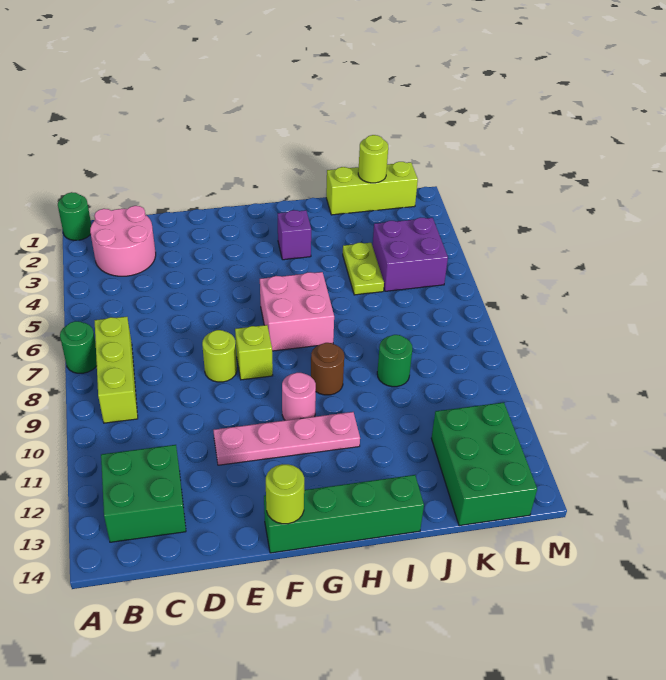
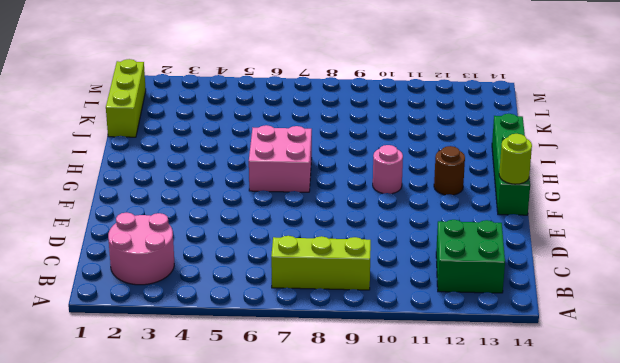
brown round brick G12 level 1 -> brown round brick H9 level 1
none -> green round brick A1 level 1
none -> green round brick A7 level 1
none -> lime round brick E8 level 1

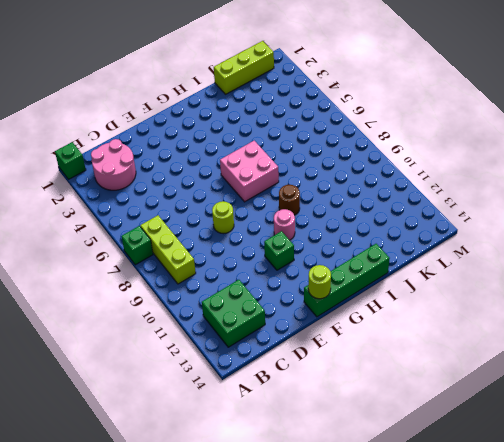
green brick A1 level 1 -> green round brick A1 level 1
green brick A7 level 1 -> green round brick A7 level 1
green brick F11 level 1 -> pink plate E11:H11 level 1
none -> lime brick F8 level 1
none -> purple brick H3 level 1
none -> lime plate J4:J5 level 1

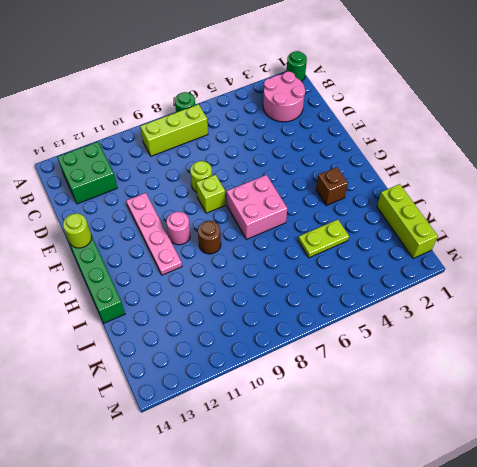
brown brick H3 level 1 -> purple brick H3 level 1
none -> green round brick J9 level 1
none -> purple brick K4:L5 level 1
none -> green brick K12:L14 level 1

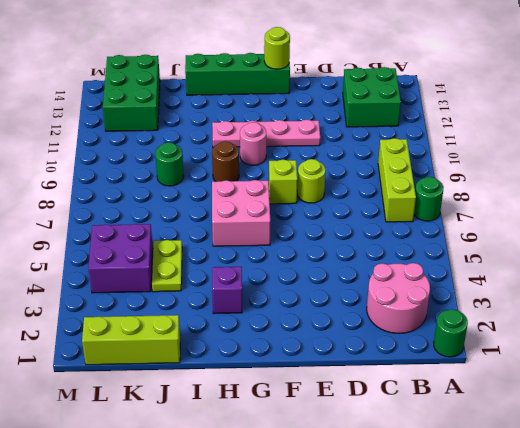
none -> lime round brick K1 level 2

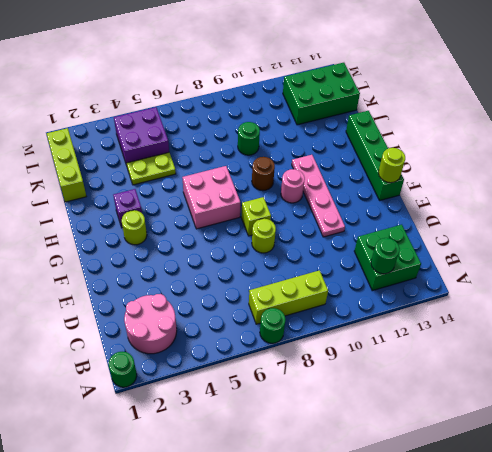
green round brick B12 level 2 -> none
lime round brick G3 level 1 -> lime round brick K1 level 2

